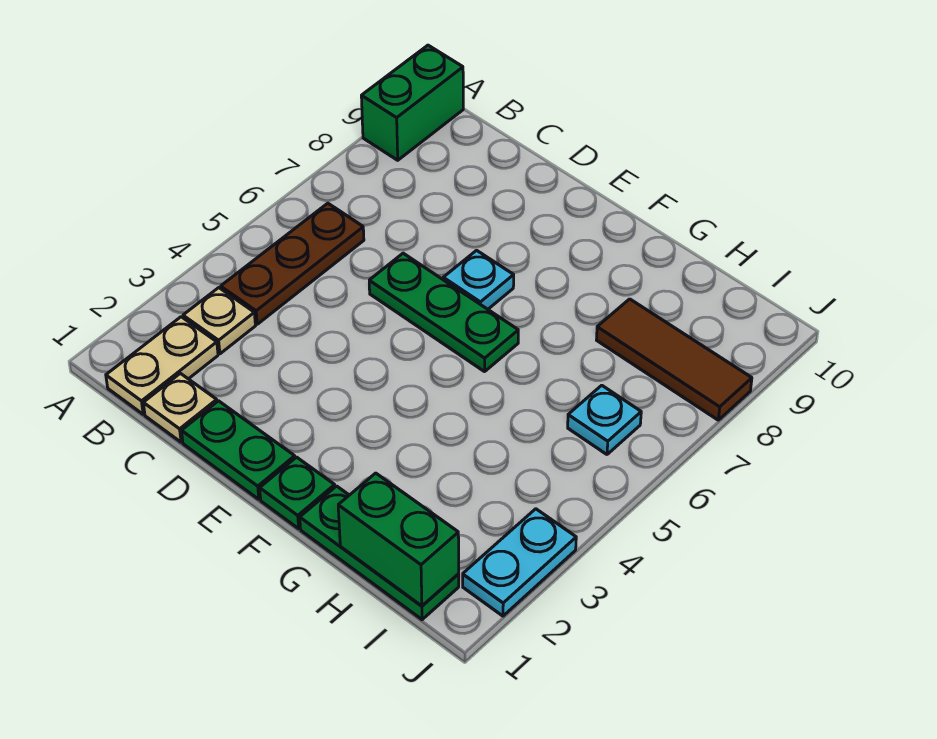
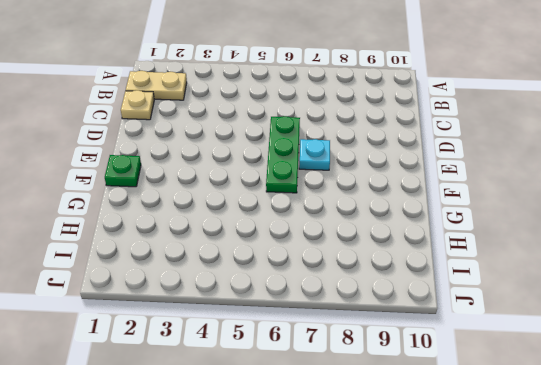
none -> green brick A9:A10 level 1
none -> tan plate B3 level 1
none -> brown plate B4:B6 level 1

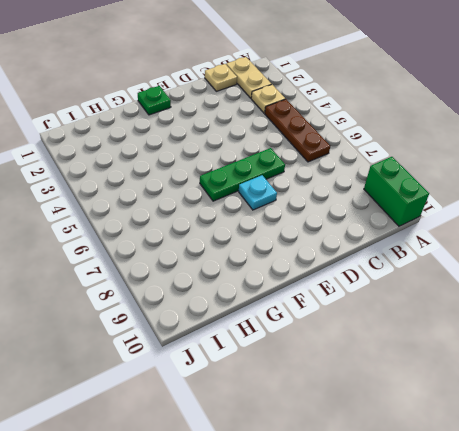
none -> green plate D1:E1 level 1
none -> green plate G1:I1 level 1
none -> brown tile H8:J8 level 1

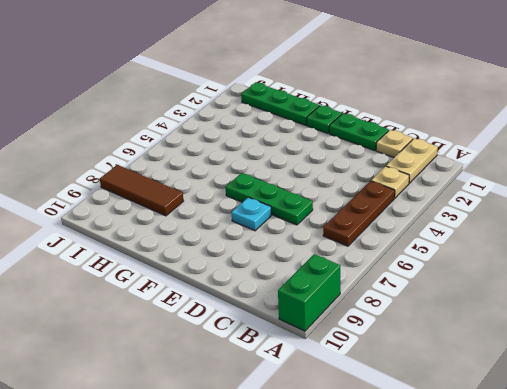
none -> cyan plate I6 level 1
none -> cyan plate J2:J3 level 1
none -> green brick H1:I1 level 2

